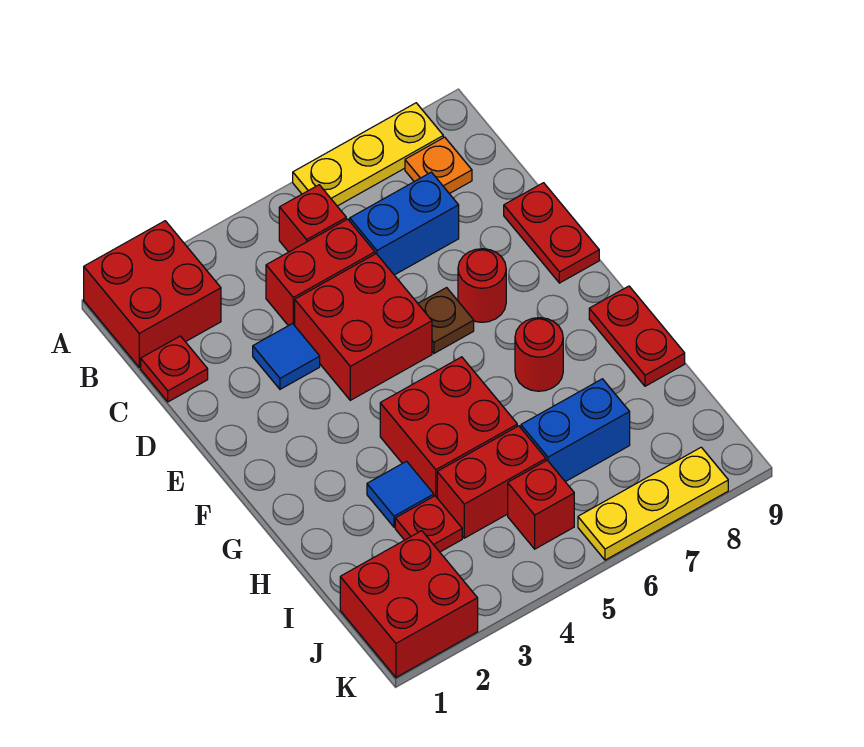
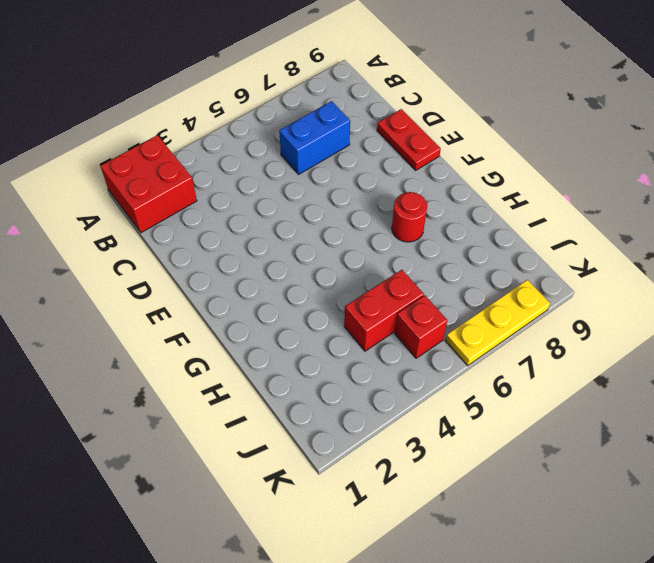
none -> yellow plate A6:A8 level 1
none -> red brick B5 level 1
none -> orange plate B8 level 1

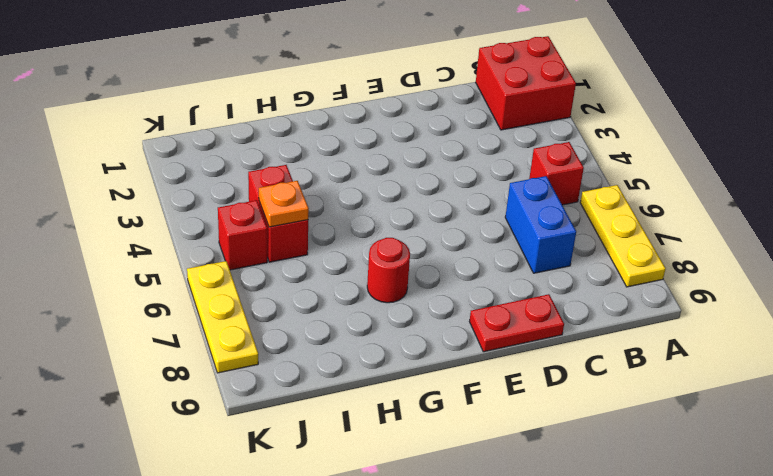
orange plate I5 level 2 -> orange plate B8 level 1
none -> red plate C1 level 1
none -> red brick C4:C5 level 1
none -> blue tile D3 level 1

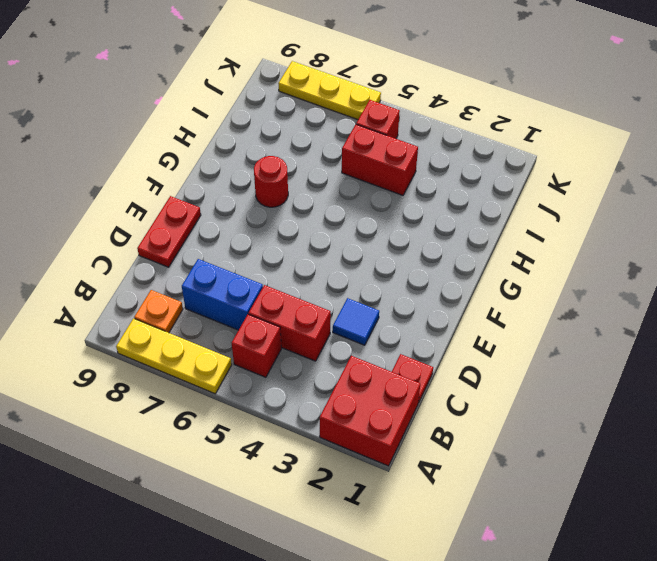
none -> red brick D4:E5 level 1
none -> brown plate E6 level 1
none -> red round brick E7 level 1

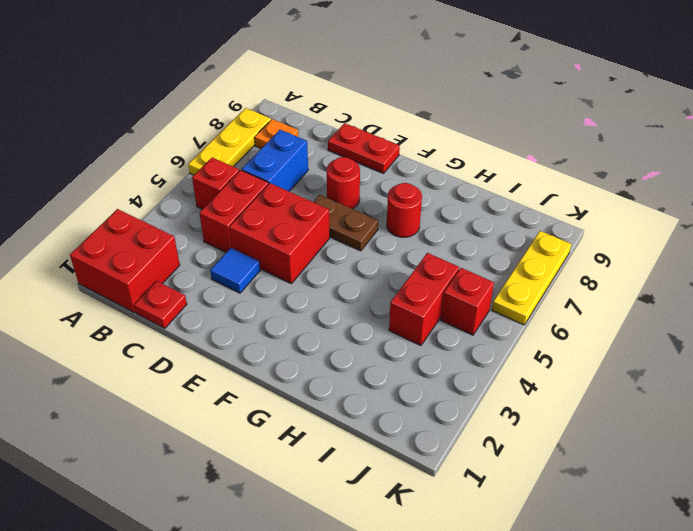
brown plate E6:F6 level 1 -> brown plate E6 level 1
none -> red brick G4:H5 level 1
none -> red plate G9:H9 level 1
none -> blue tile H3 level 1

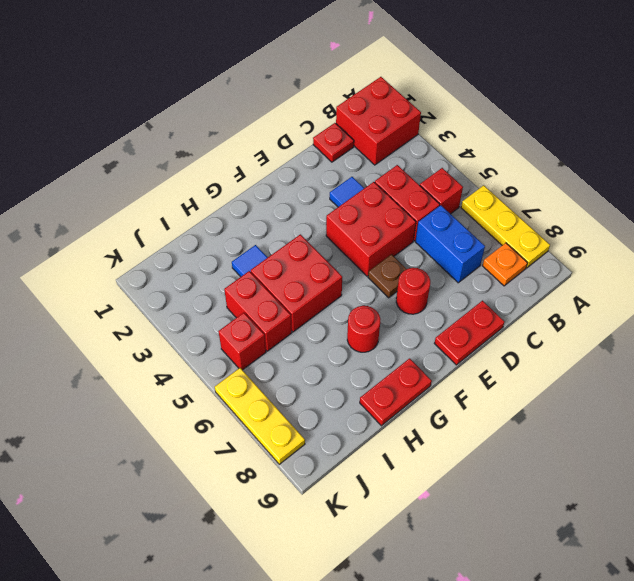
none -> red plate I3 level 1
none -> blue brick I6:I7 level 1
none -> red brick J1:K2 level 1

